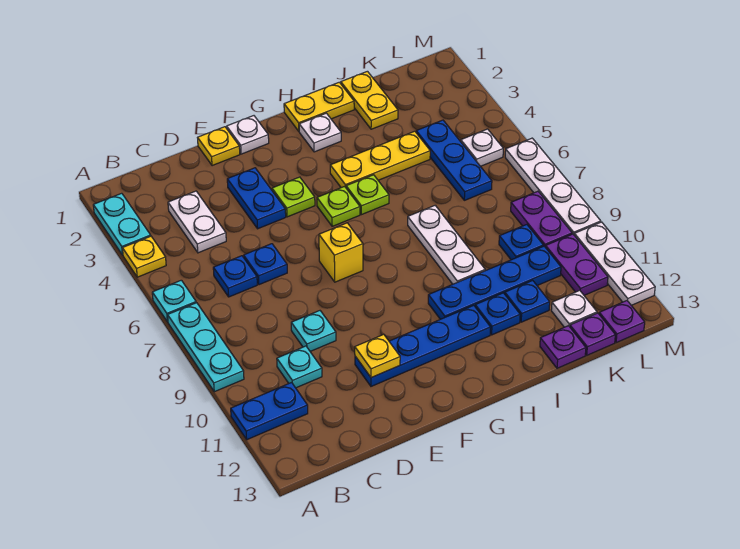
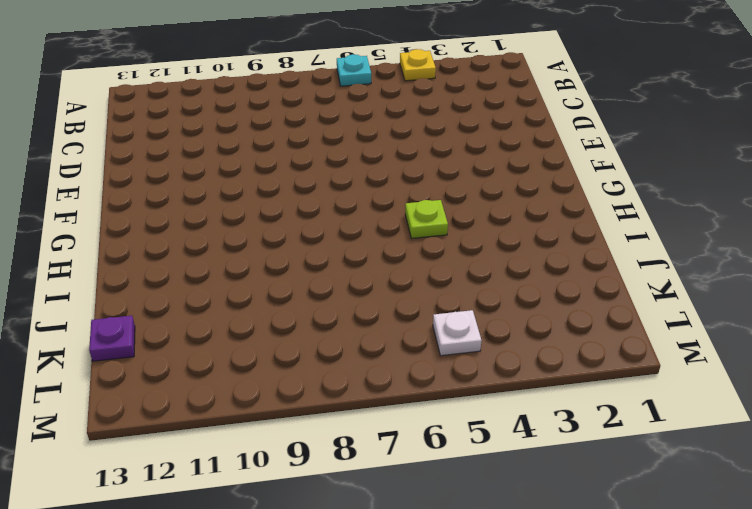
none -> cyan plate A2:A3 level 1
none -> cyan plate A7:A9 level 1
none -> blue plate A11:B11 level 1
none -> white plate C3:C4 level 1

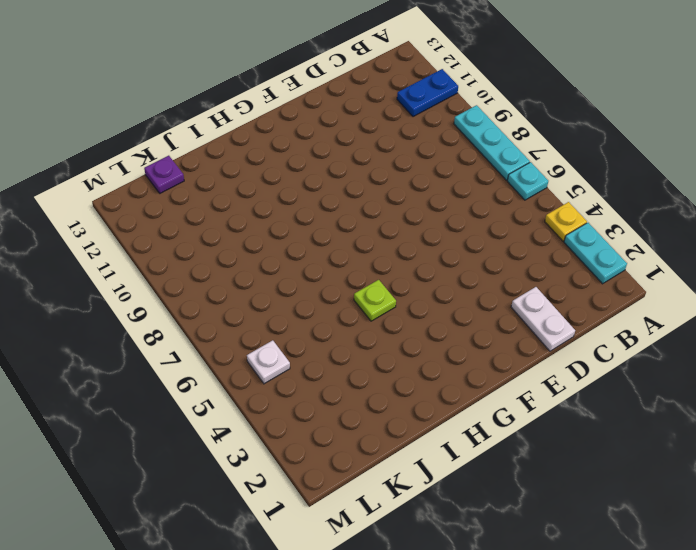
white plate D1:D2 level 1 -> white plate C3:C4 level 1
none -> blue plate C6 level 1
none -> cyan plate C10 level 1
none -> blue plate D6 level 1
none -> cyan plate D9 level 1

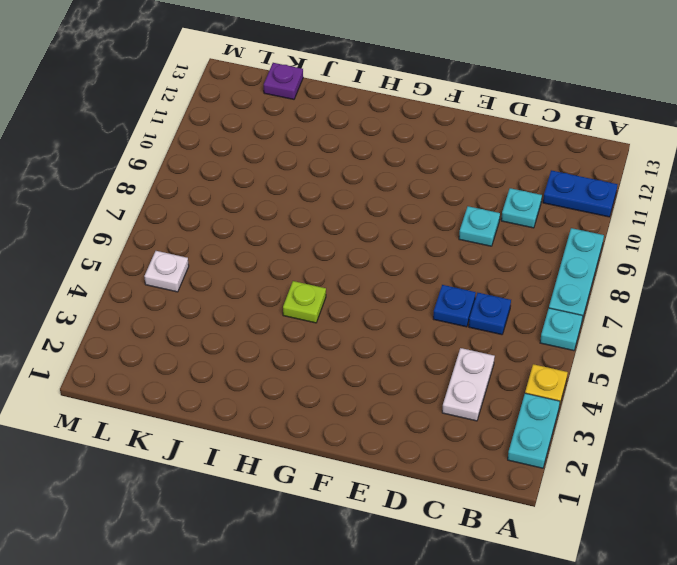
none -> yellow plate E1 level 1
none -> blue plate E3:E4 level 1
none -> blue plate E11:H11 level 1
none -> white plate F1 level 1

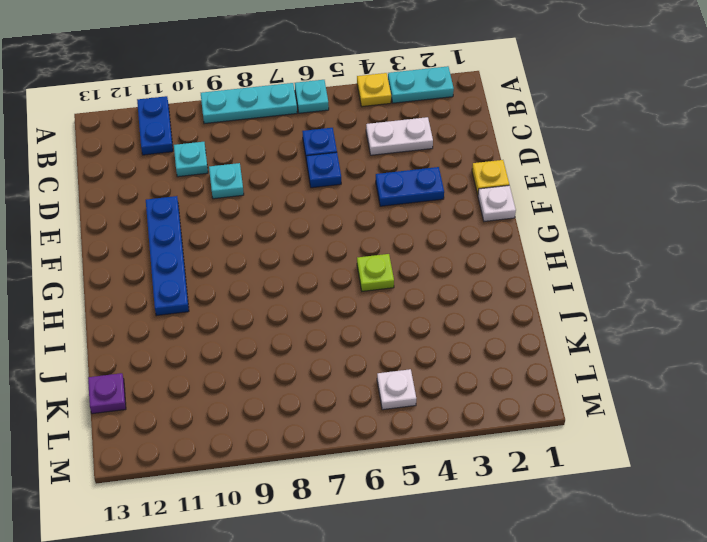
none -> lime plate F4 level 1
none -> yellow brick F7 level 1
none -> lime plate G5 level 1
none -> yellow plate H1:I1 level 1

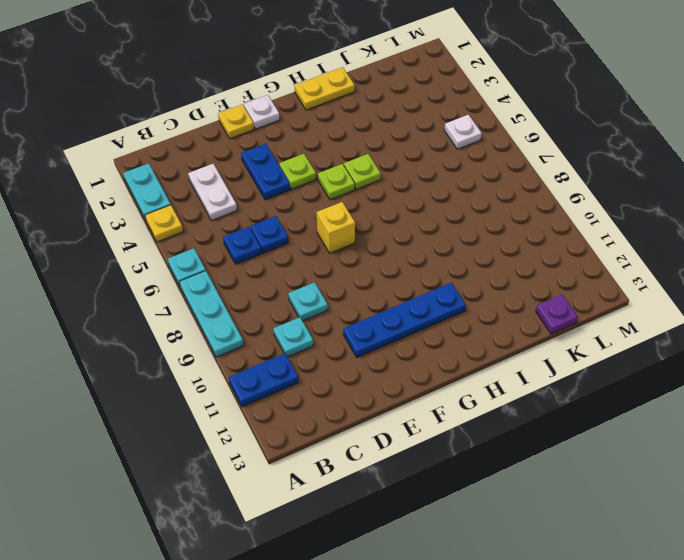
none -> white plate H2 level 1
none -> yellow plate H4:J4 level 1
none -> blue plate H10:K10 level 1
none -> white plate I7:I9 level 1

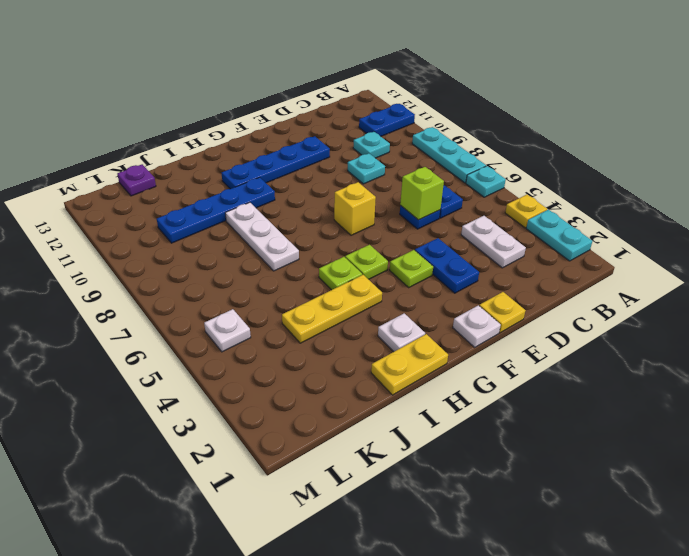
lime brick D6 level 2 -> none
none -> blue plate I11 level 1
none -> yellow plate J1:J2 level 1
none -> blue plate J11 level 1
none -> purple plate J13 level 1

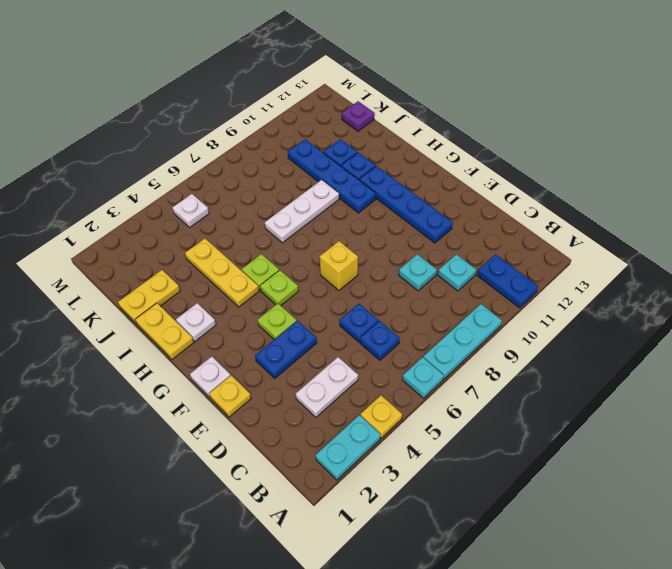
none -> purple plate J13 level 1
none -> blue plate K4:K6 level 1
none -> blue plate K9 level 1
none -> white plate K12 level 1

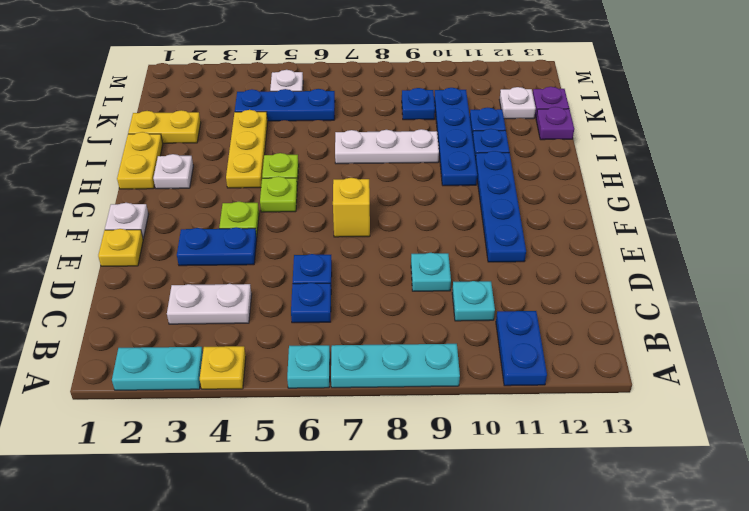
none -> purple plate L8:L9 level 1
none -> purple plate L10:L11 level 1
none -> purple plate L13 level 1
none -> white plate M6:M9 level 1

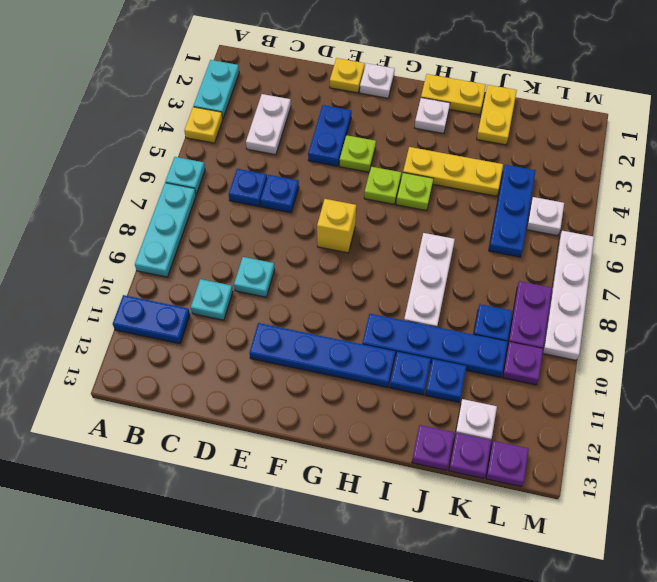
purple plate L10 level 1 -> purple plate L10:L11 level 1
none -> white plate M10:M12 level 1
none -> yellow plate E11 level 2

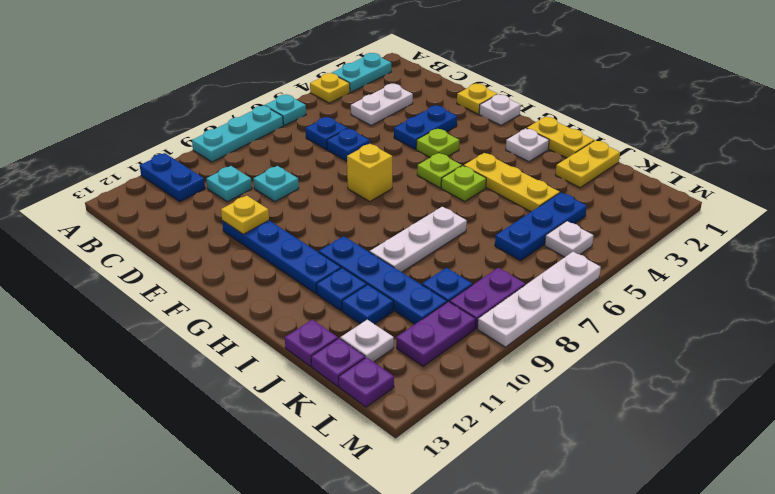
none -> white plate M10:M12 level 1

